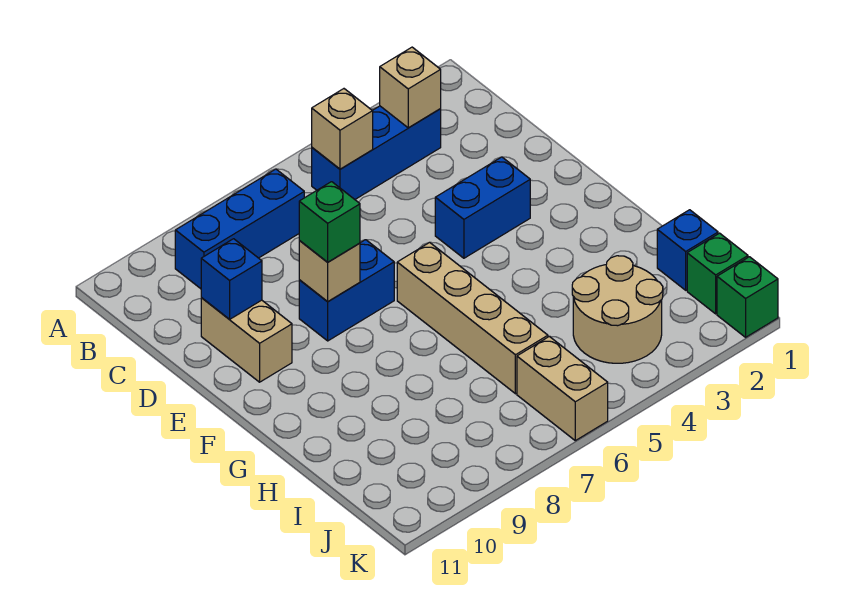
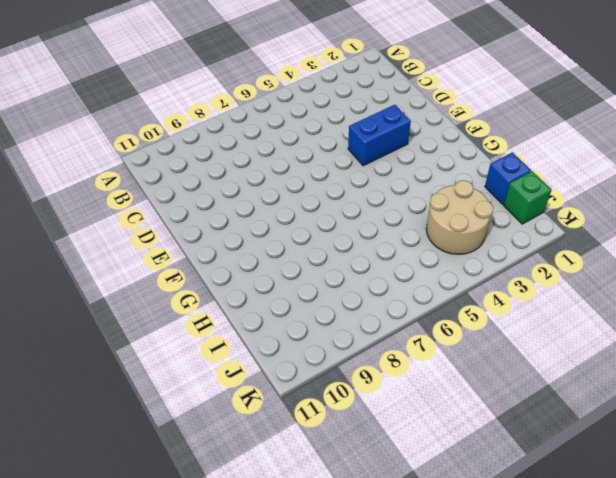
none -> blue brick B3:B5 level 1
none -> blue brick B7:B9 level 1
none -> tan brick D10:E10 level 1

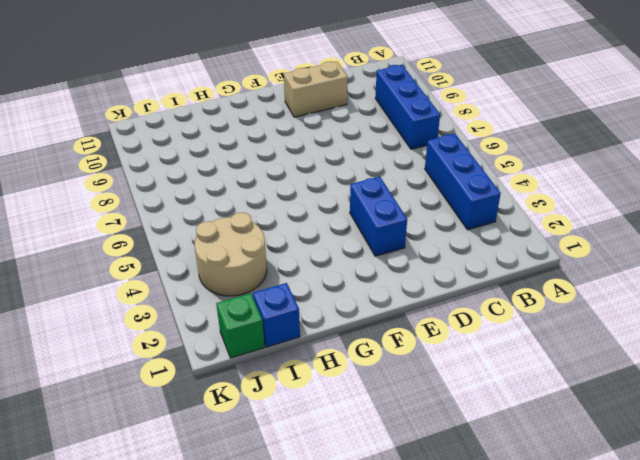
none -> blue brick E7:E8 level 1
none -> tan brick F6:I6 level 1
none -> tan brick J6:K6 level 1

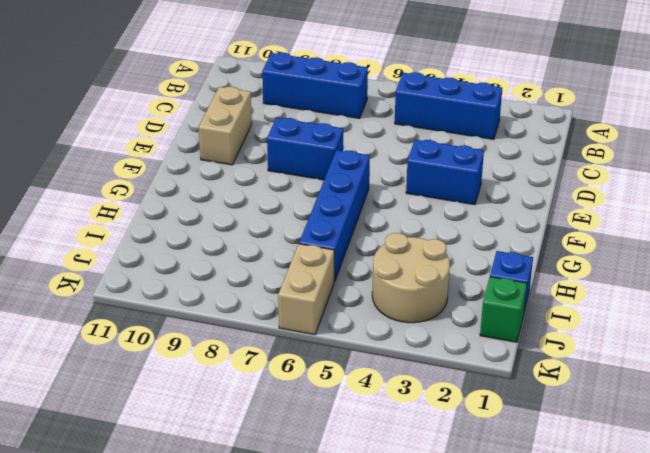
blue brick F6:I6 level 1 -> tan brick F6:I6 level 1
none -> green brick K1 level 1
none -> tan brick B3 level 2
none -> tan brick B5 level 2

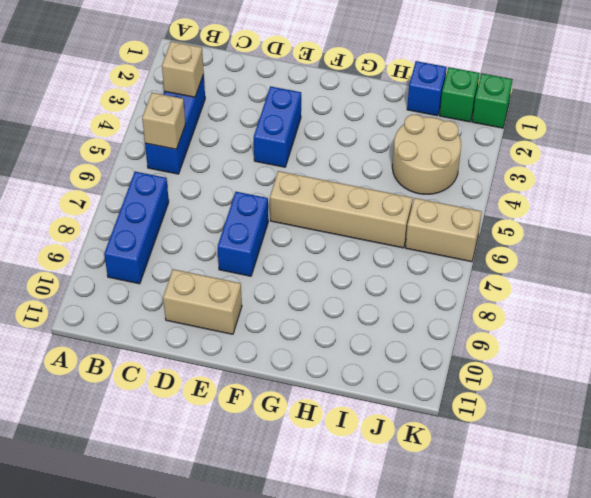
none -> blue brick D10 level 2
none -> tan brick E8 level 2
none -> green brick E8 level 3

